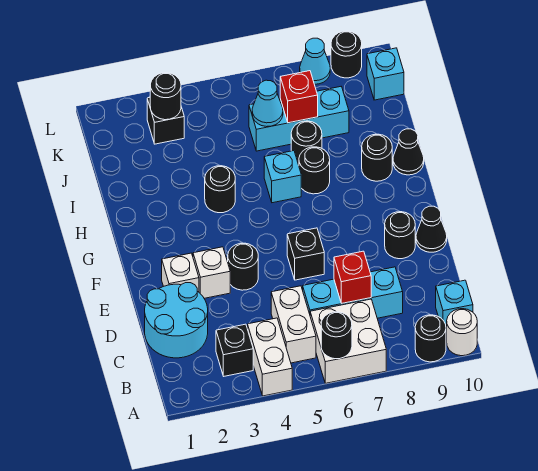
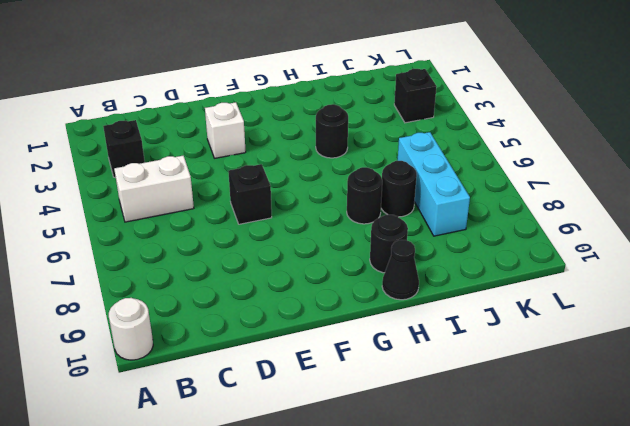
none -> white brick A4:B4 level 1
none -> white brick A6:B7 level 1
none -> black round brick A9 level 1
none -> cyan brick B10 level 1

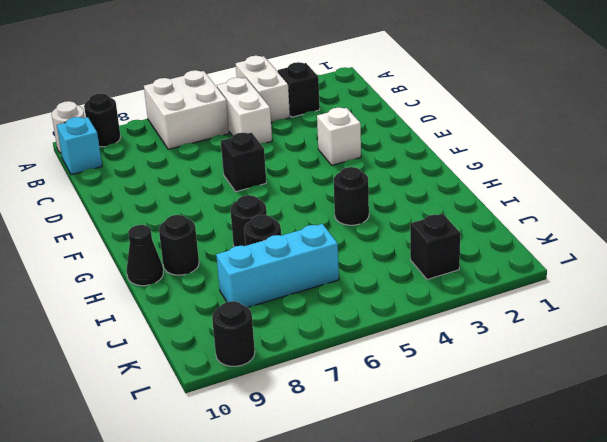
none -> cyan round brick C1:D2 level 1
none -> cyan brick C6:C8 level 1
none -> white brick E2 level 1
none -> black round brick E4 level 1

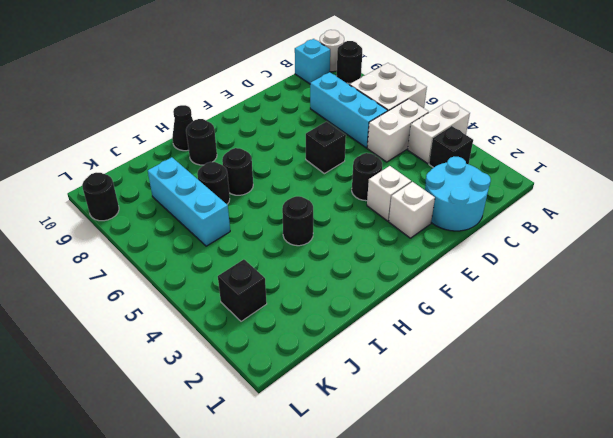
none -> black round brick E9 level 1
none -> black cone E10 level 1
none -> cyan brick H6 level 1
none -> cyan brick K10 level 1

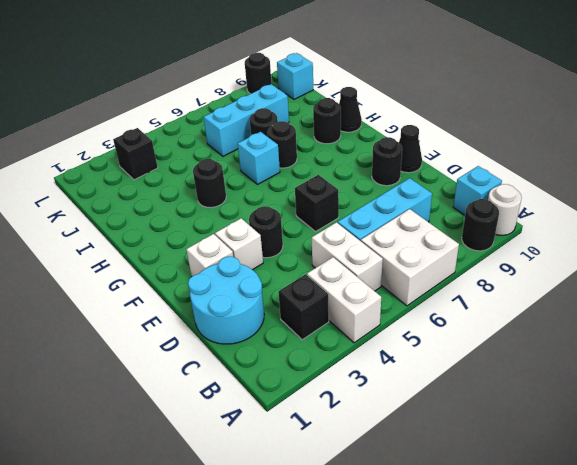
none -> cyan cone L8 level 1
none -> black round brick A6 level 2
none -> red brick C7 level 2
none -> cyan cone J6 level 2

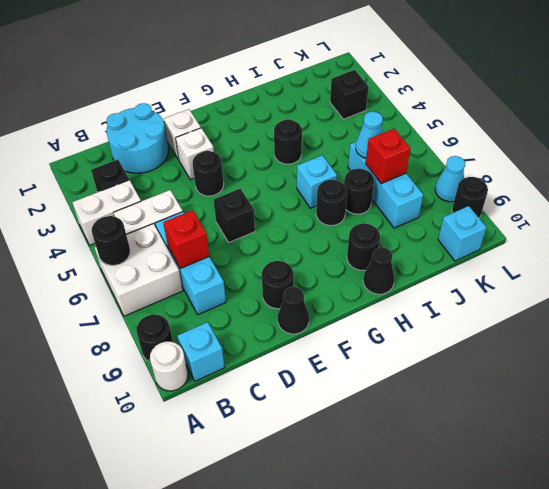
none -> black round brick K3 level 2

